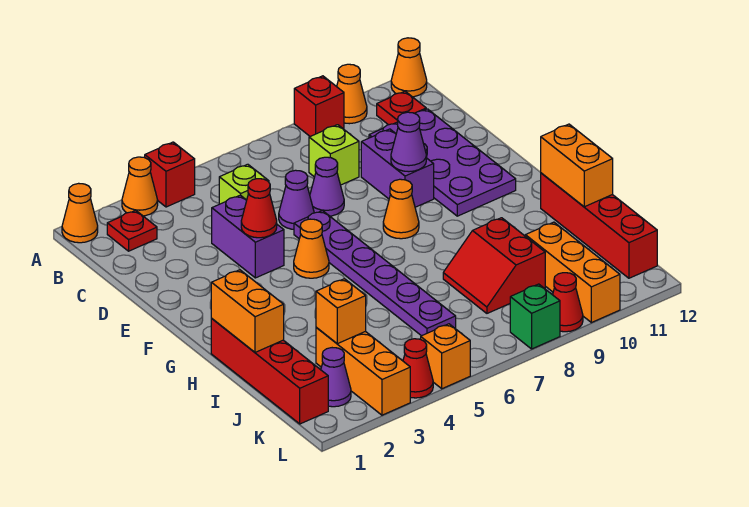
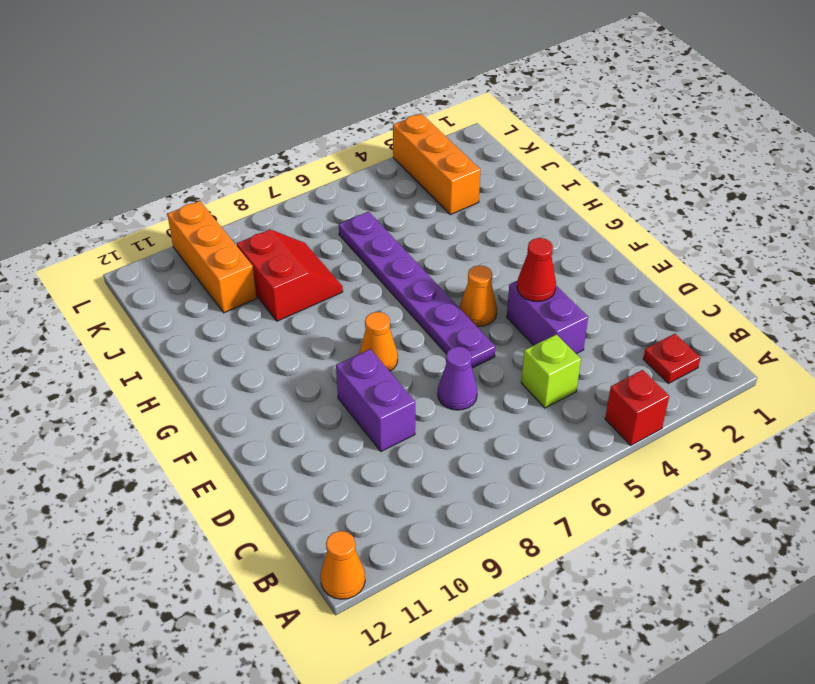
none -> orange cone A1 level 1
none -> orange cone A3 level 1
none -> red brick A9 level 1
none -> orange cone A10 level 1

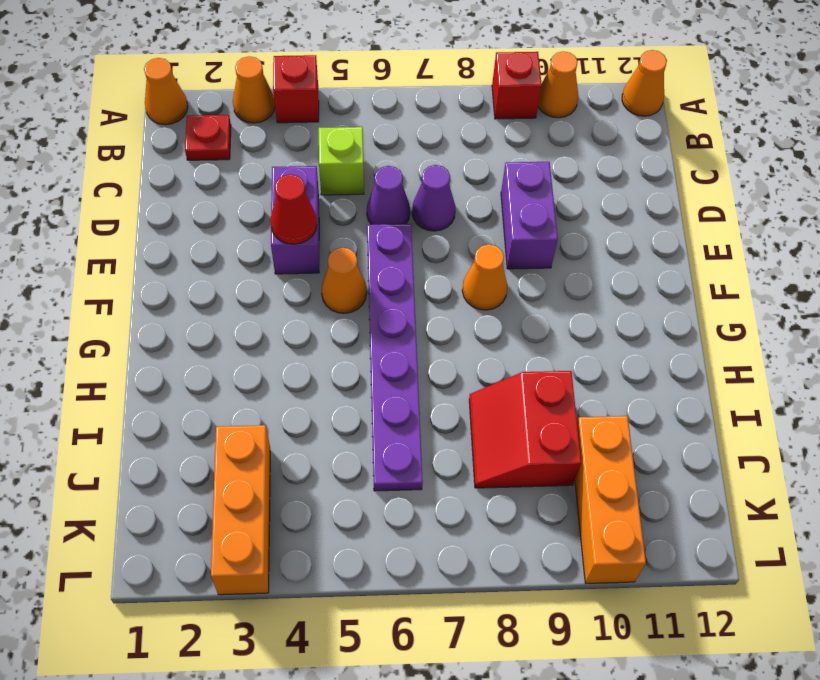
none -> red plate B11 level 1
none -> lime brick C8 level 1
none -> purple plate C10:F11 level 1
none -> red brick H1:K1 level 1

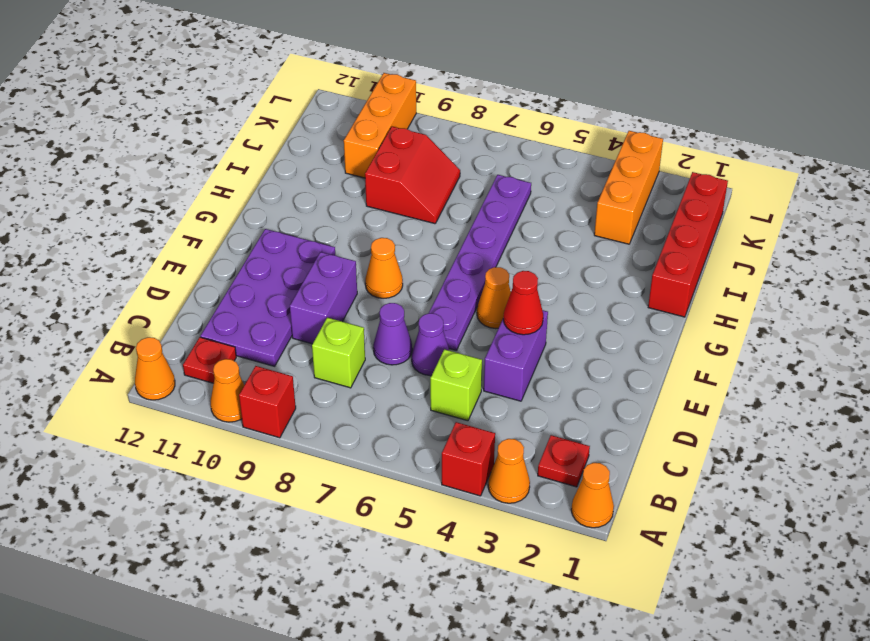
none -> red brick H12:K12 level 1
none -> purple cone K2 level 1
none -> red cone L4 level 1
none -> orange brick L5 level 1

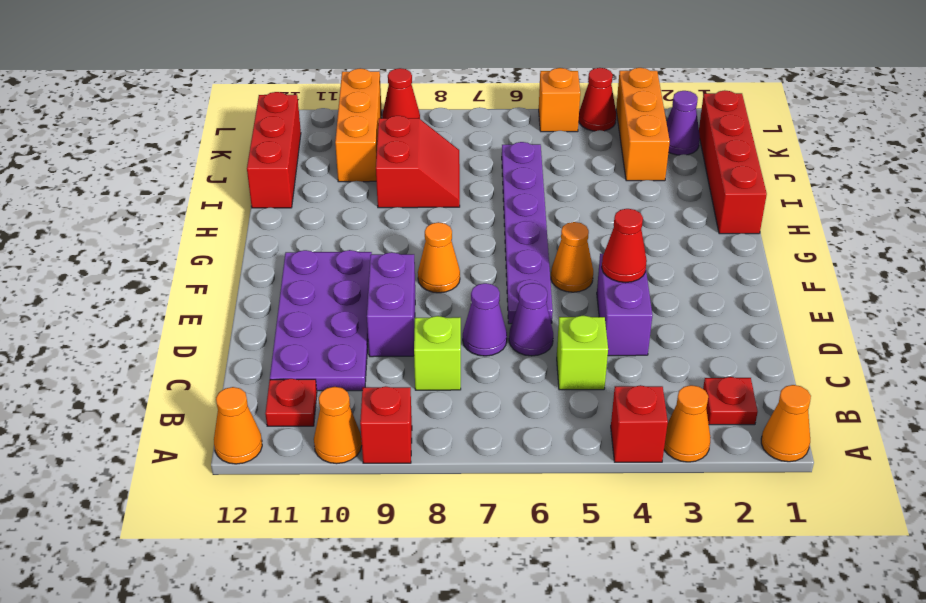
red brick I12:K12 level 1 -> red brick H12:K12 level 1
none -> green brick L8 level 1
none -> purple cone E9 level 2
none -> orange brick H1:I1 level 2
none -> orange brick H12:I12 level 2

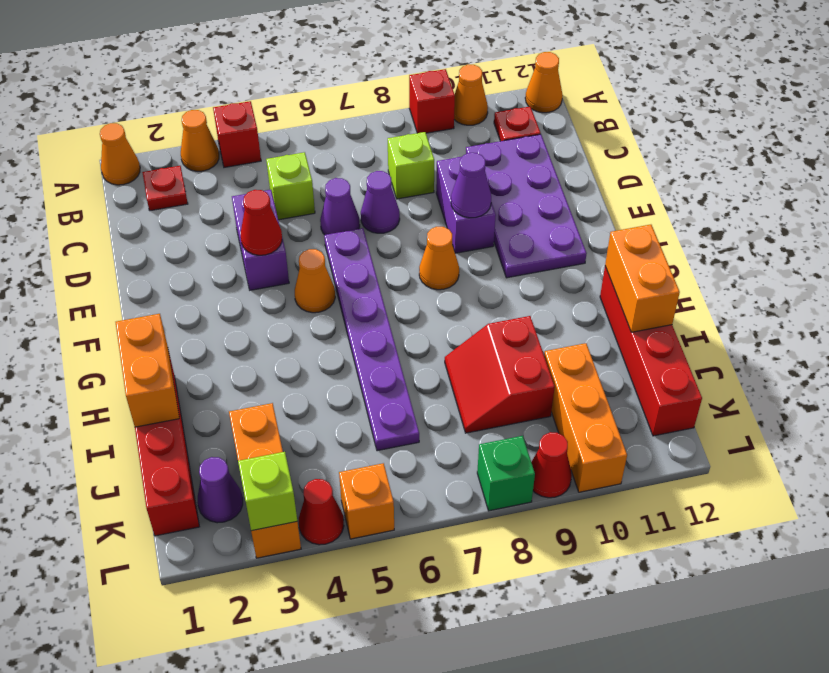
lime brick L3 level 2 -> none
none -> orange brick J3 level 2

